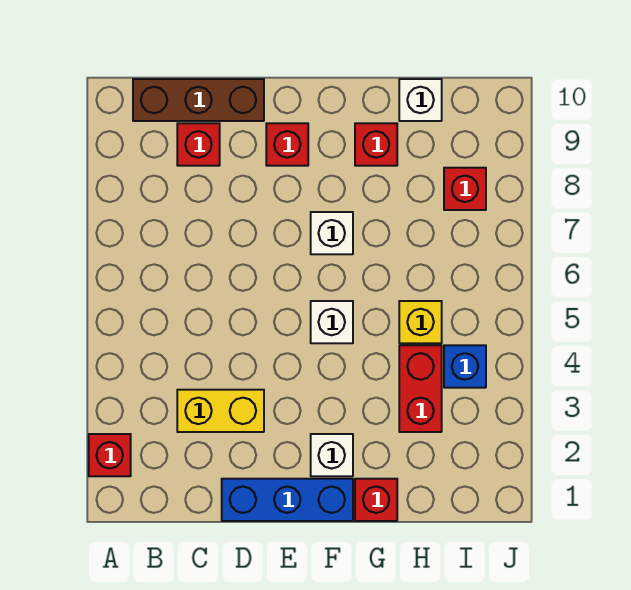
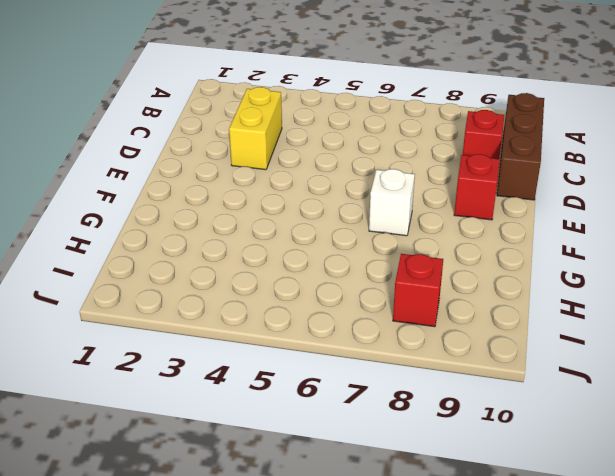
none -> red brick A2 level 1
none -> blue brick D1:F1 level 1
none -> white brick F2 level 1

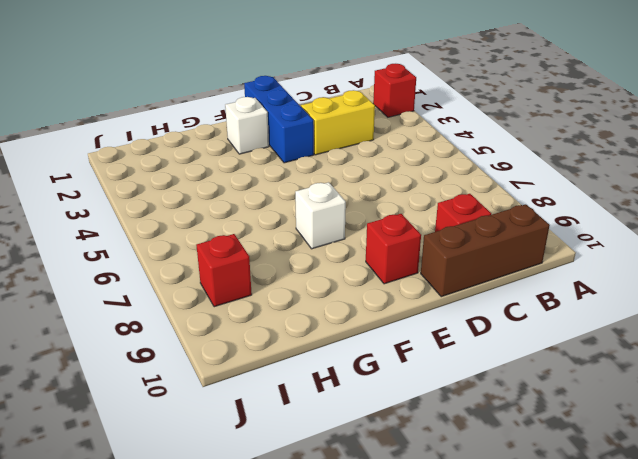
blue brick E1:E3 level 1 -> blue brick D1:F1 level 1
none -> white brick F5 level 1
none -> red brick G1 level 1
none -> red brick G9 level 1

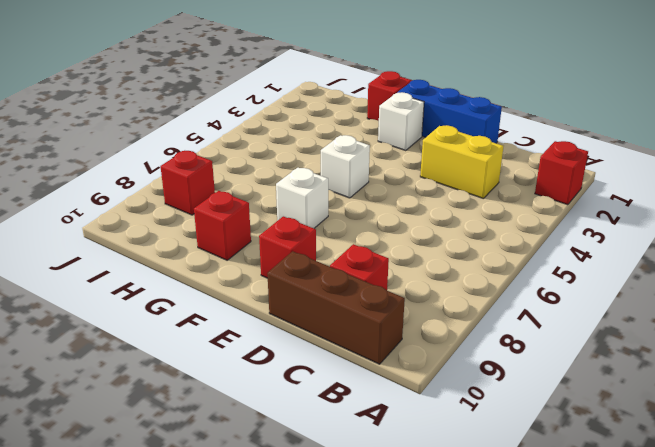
none -> red brick H3:H4 level 1
none -> yellow brick H5 level 1
none -> white brick H10 level 1

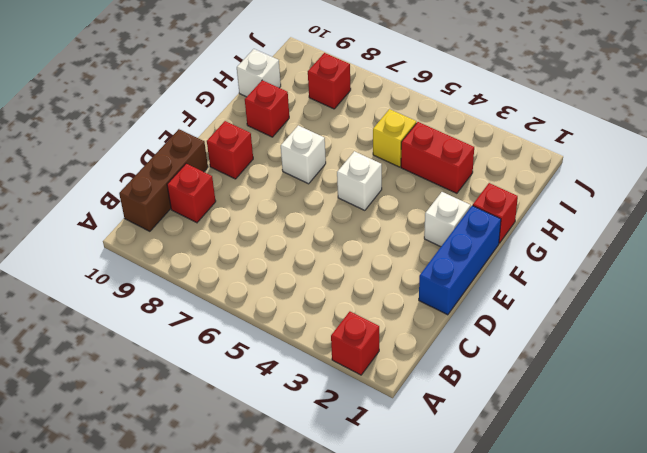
none -> yellow brick C3:D3 level 1
none -> blue brick I4 level 1

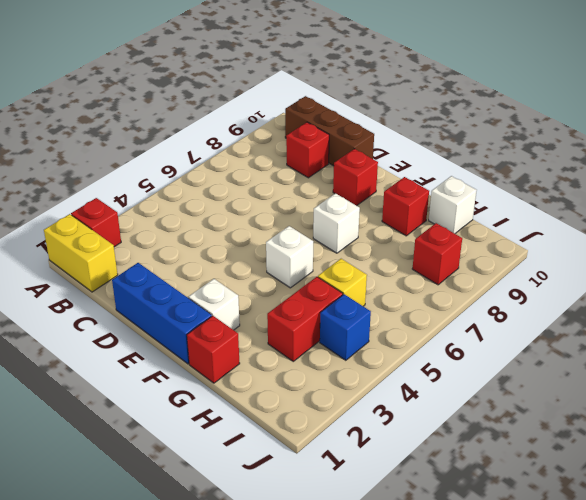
yellow brick A1:B1 level 1 -> yellow brick C3:D3 level 1

